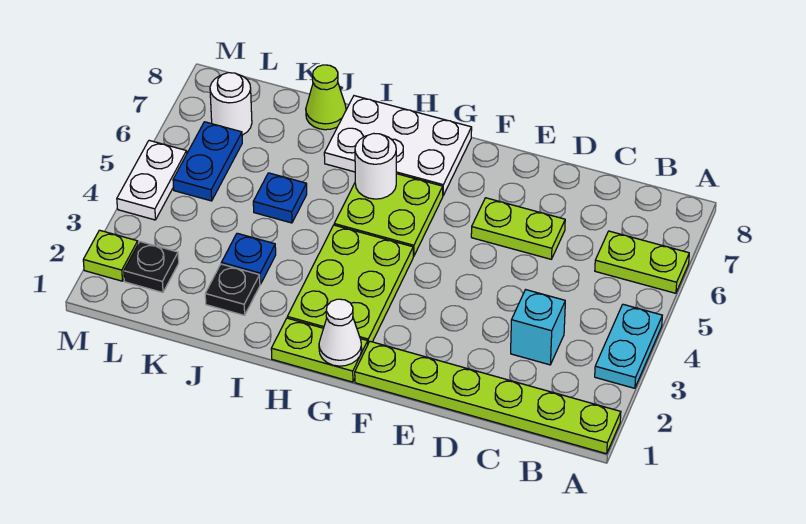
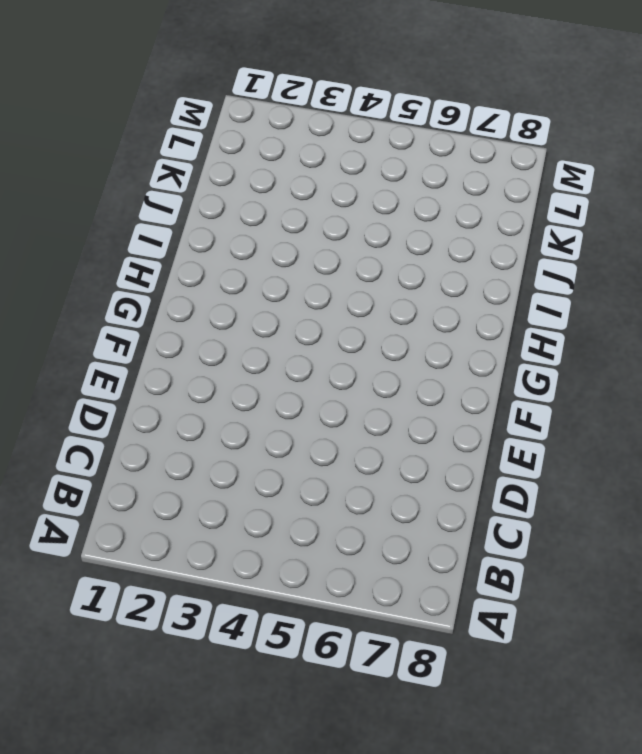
none -> lime plate A1:F1 level 1
none -> cyan plate A3:A4 level 1
none -> lime plate A6:B6 level 1

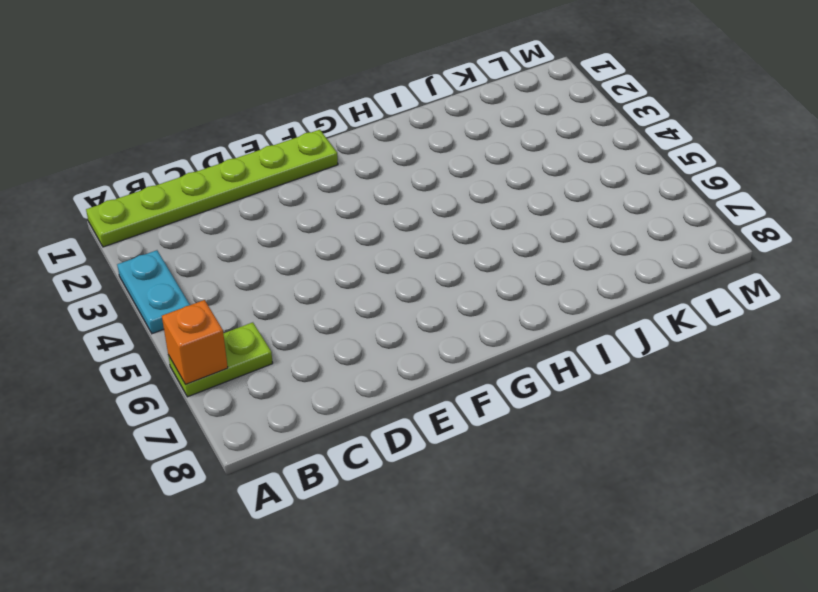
orange brick A6 level 2 -> none
none -> cyan brick C3 level 1
none -> lime plate D6:E6 level 1
none -> lime plate G1:H1 level 1

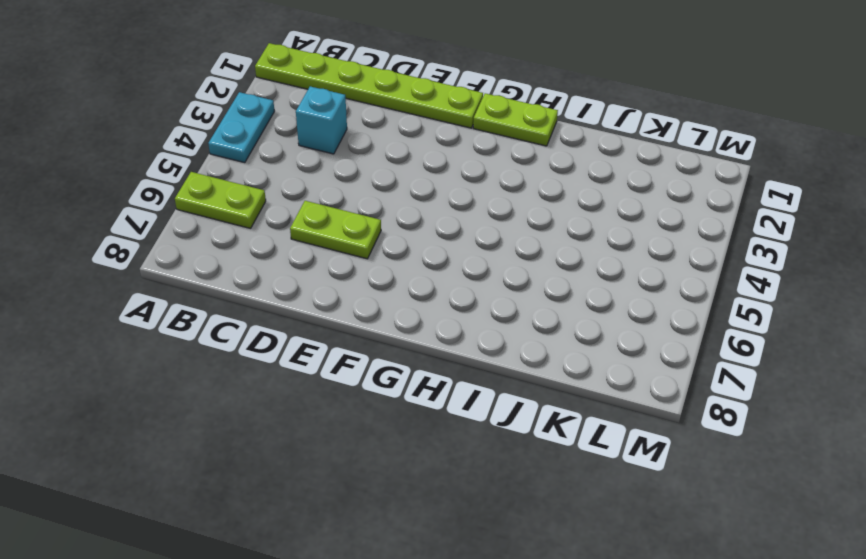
none -> lime plate G2:H4 level 1
none -> lime plate G5:H6 level 1
none -> white plate G7:I8 level 1

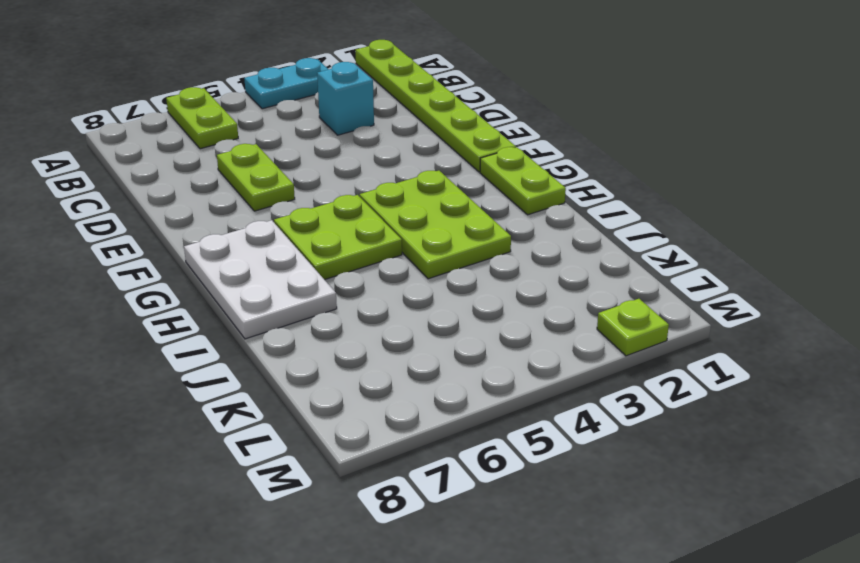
lime plate G3:I4 level 1 -> lime plate G2:H4 level 1
none -> black plate J2 level 1
none -> blue plate J3 level 1
none -> blue plate J5 level 1

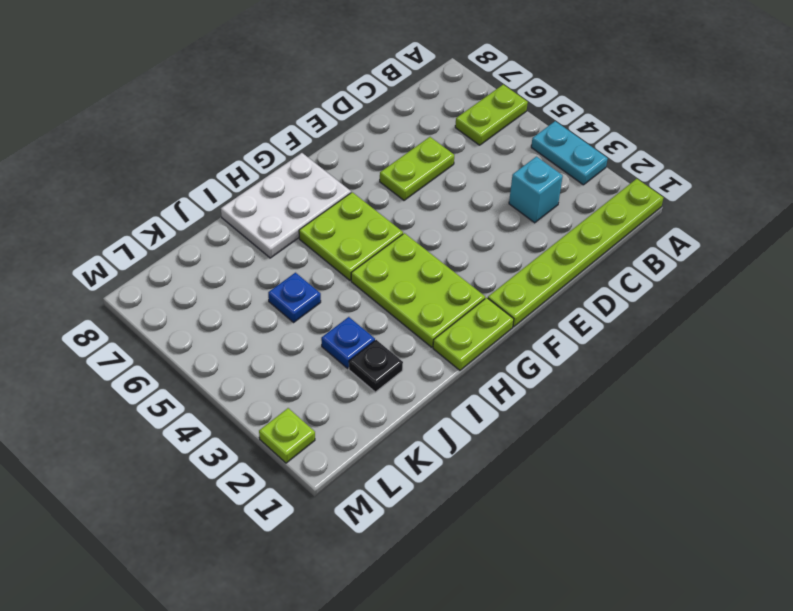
none -> lime cone J8 level 1
none -> black plate L2 level 1
none -> blue plate L5:L6 level 1

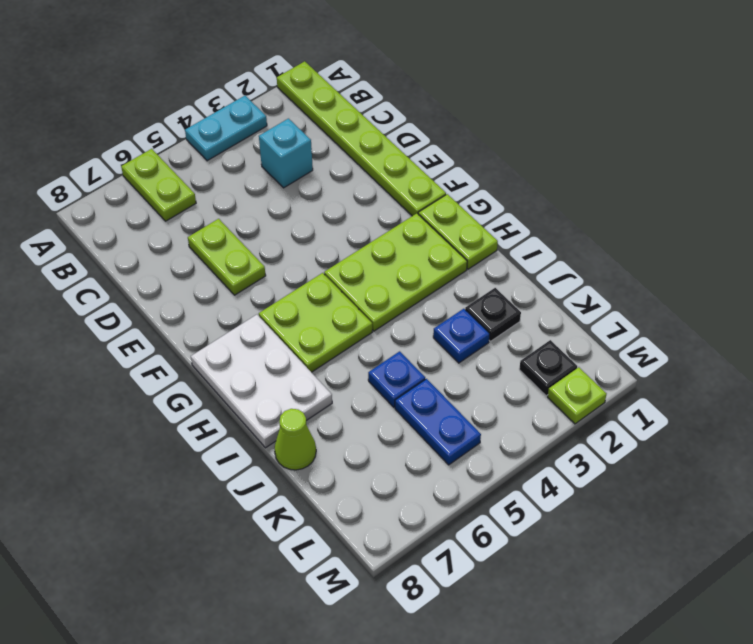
blue plate K5:L5 level 1 -> blue plate L5:L6 level 1
none -> white round brick L7 level 1
none -> white plate M4:M5 level 1
none -> white cone G1 level 2

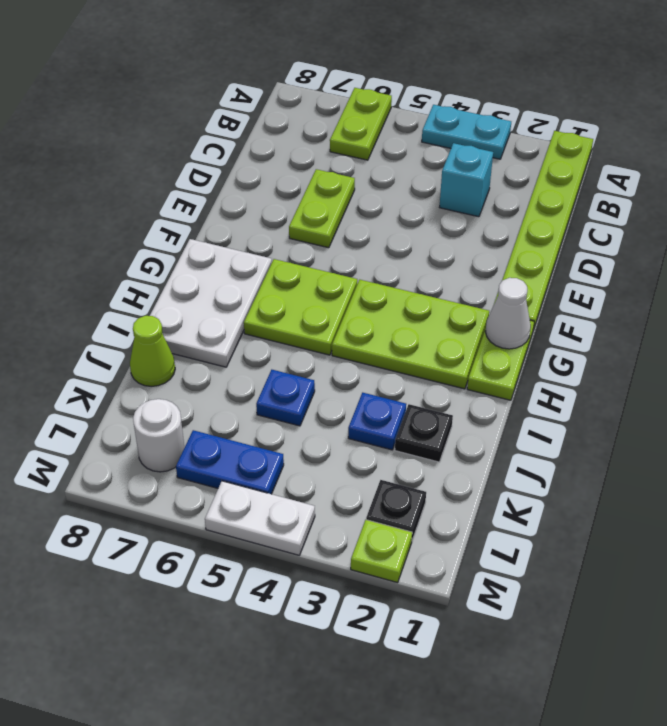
none -> white round brick H6 level 2

